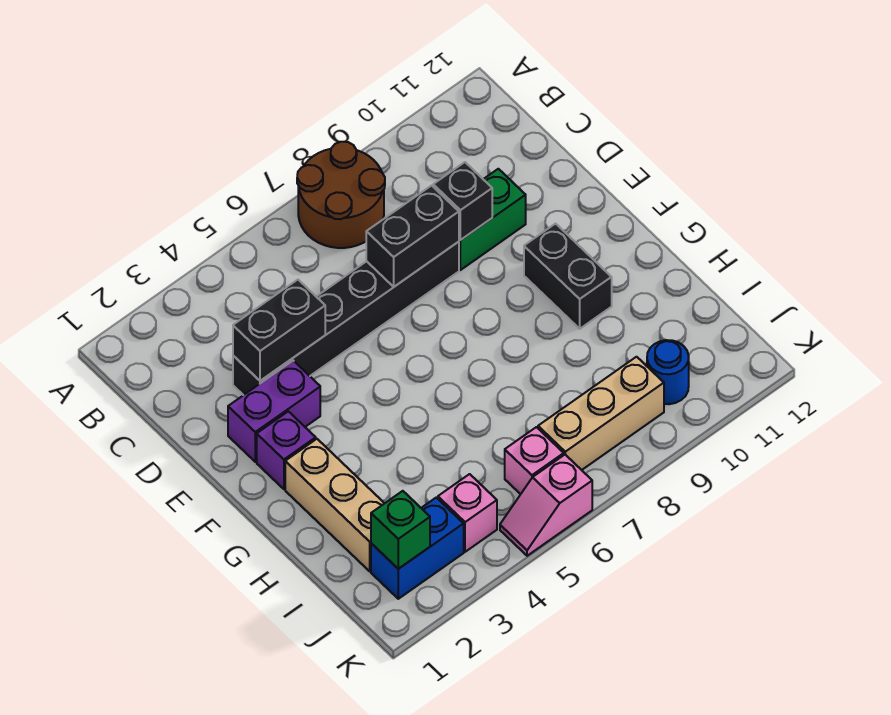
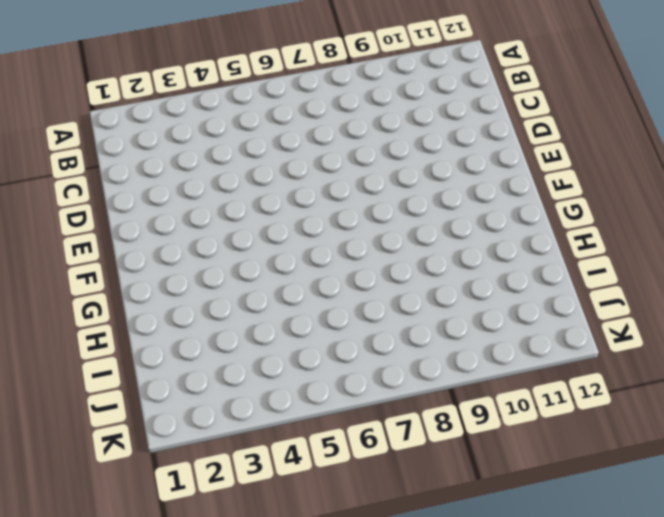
none -> brown round brick A7:B8 level 1
none -> black brick D3:D8 level 1
none -> green brick D9:D10 level 1

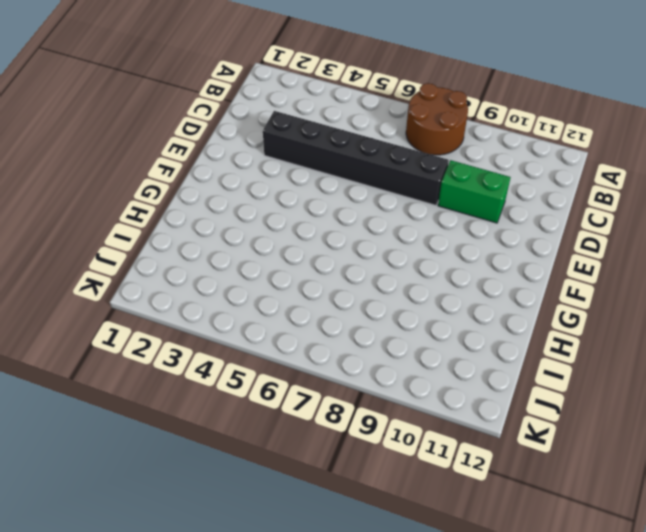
none -> purple brick E2:E3 level 1
none -> purple brick F2 level 1
none -> black brick F10:G10 level 1

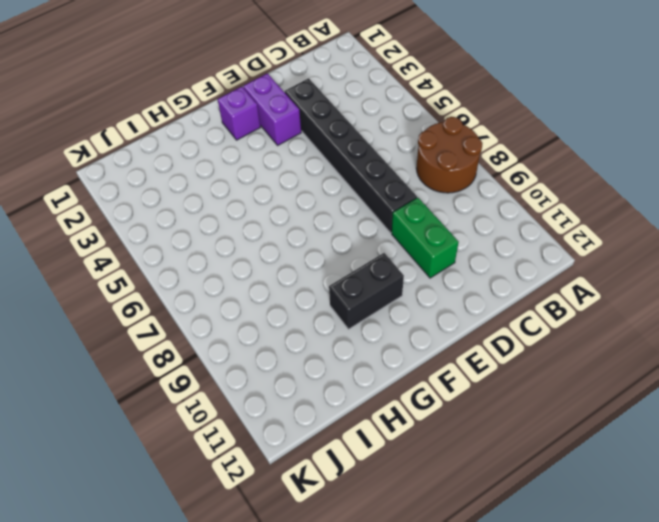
none -> tan brick G2:I2 level 1
none -> blue brick J2:J3 level 1
none -> pink brick J4 level 1

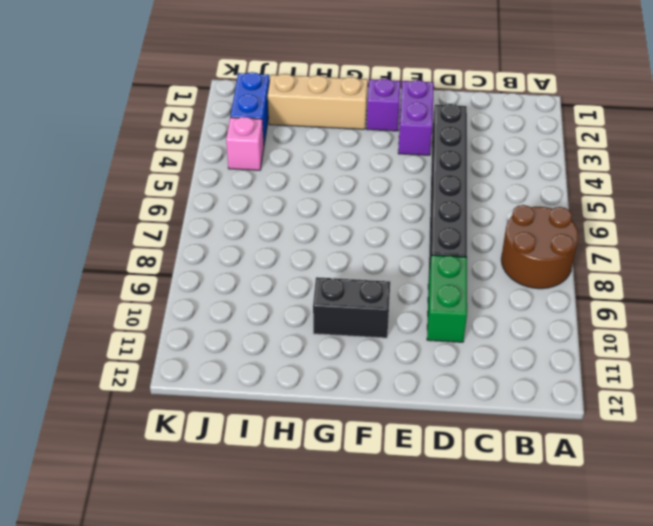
none -> pink brick J6 level 1
none -> tan brick J7:J9 level 1
none -> blue round brick J10 level 1

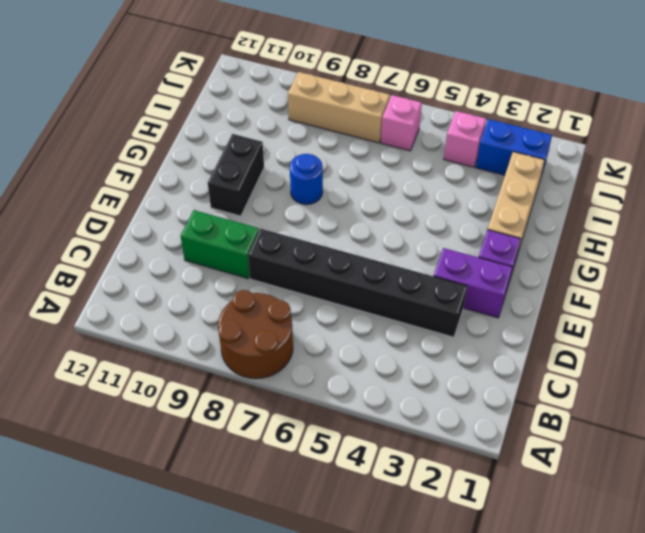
blue round brick G8 level 1 -> blue round brick J10 level 1
none -> pink slope K5:K6 level 1 top 6
none -> black brick D3:D4 level 2
none -> black brick D7:D8 level 2

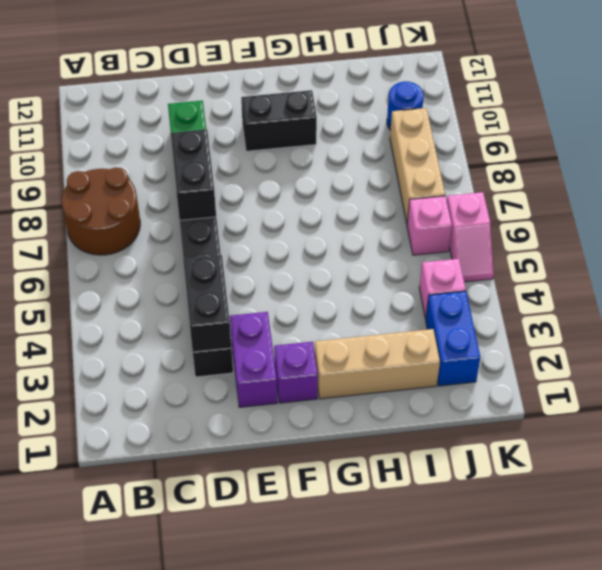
none -> black brick D9 level 2
none -> green brick J2 level 2

